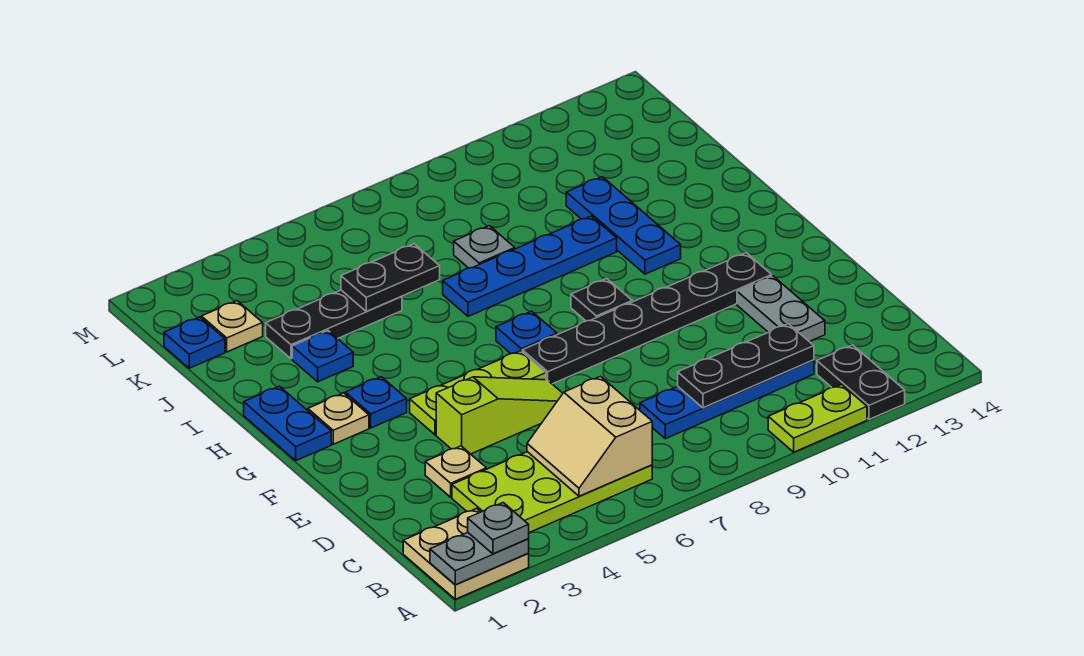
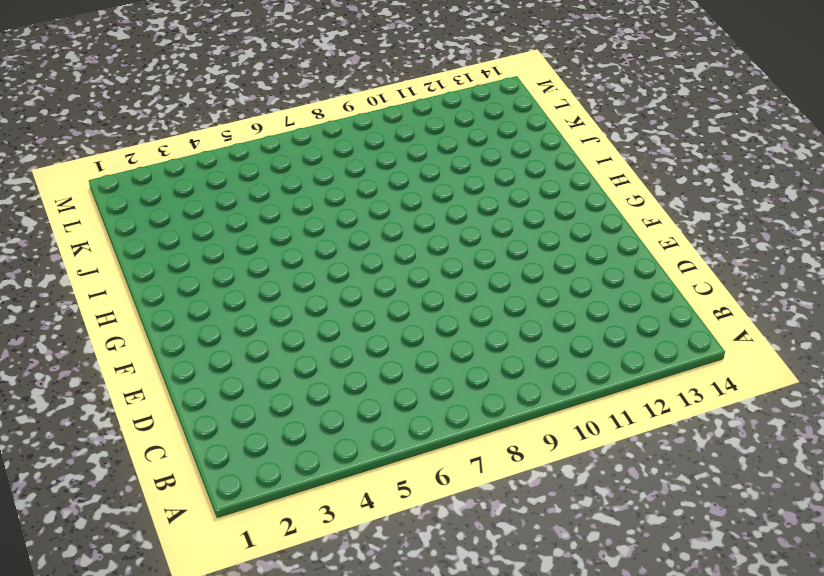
none -> tan plate A1:B2 level 1
none -> lime plate A10:A11 level 1
none -> black plate A12:B12 level 1

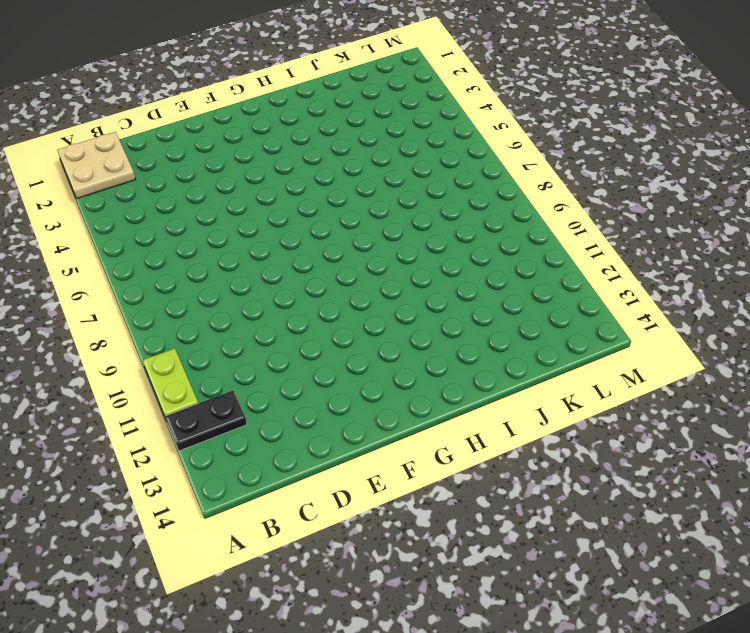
none -> lime plate B3:C6 level 1
none -> blue plate C8:C11 level 1
none -> tan plate D3 level 1

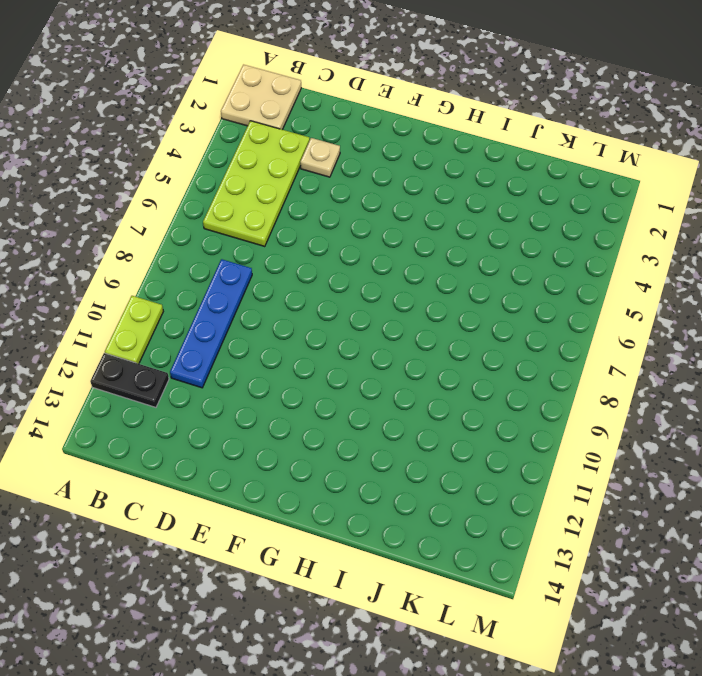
none -> grey plate D12:E12 level 1
none -> lime slope E4:E6 level 1 top 4
none -> lime plate F4:F6 level 1

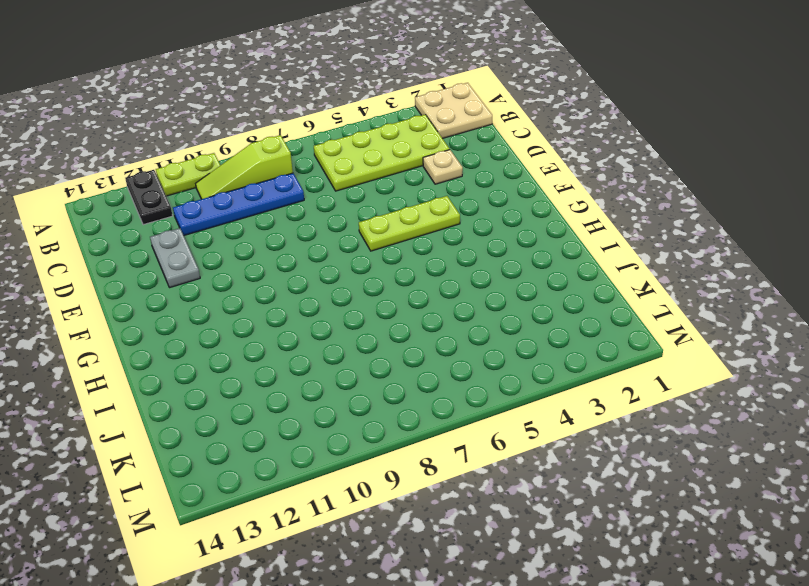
lime slope B8:B10 level 1 top 8 -> lime slope E4:E6 level 1 top 4
none -> black plate F7:F12 level 1
none -> blue plate G1:H1 level 1
none -> tan plate G2 level 1

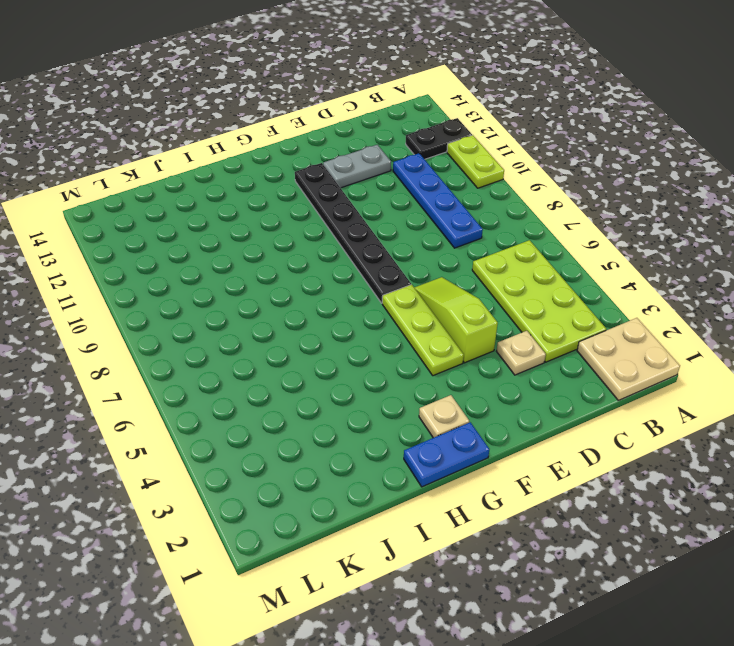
none -> blue plate G3 level 1
none -> blue plate G7 level 1
none -> black plate G9 level 1

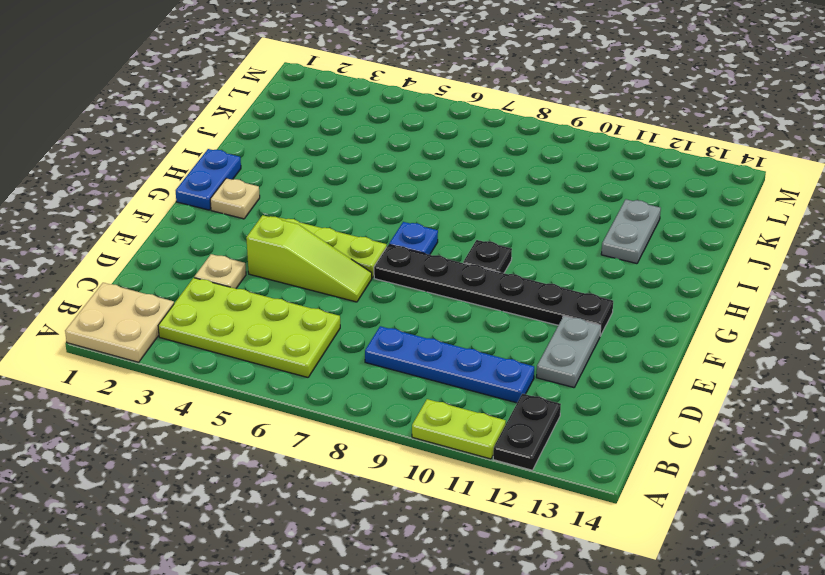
grey plate I12:J12 level 1 -> grey plate A1:A2 level 2
none -> blue plate G3 level 1
none -> blue plate H11:J11 level 1
none -> blue plate I3 level 1

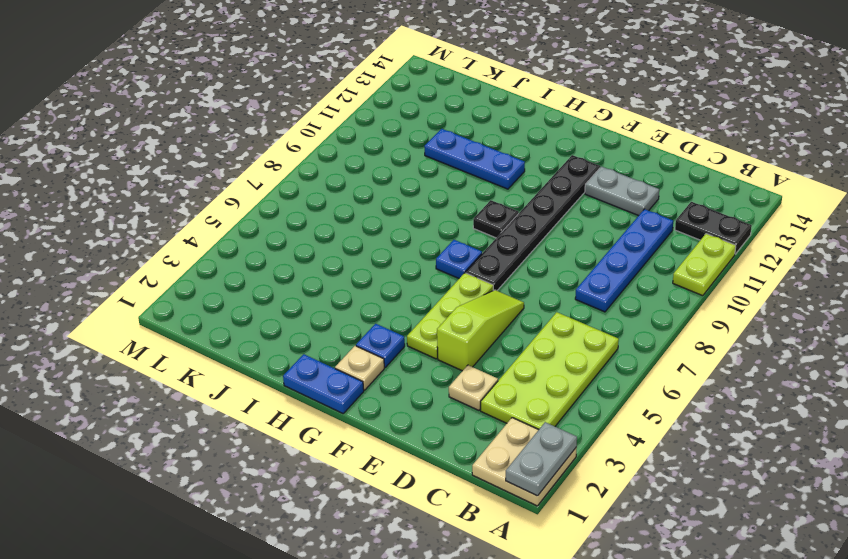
none -> blue plate I3 level 1
none -> blue plate I7:I10 level 1
none -> black plate J3:J5 level 1

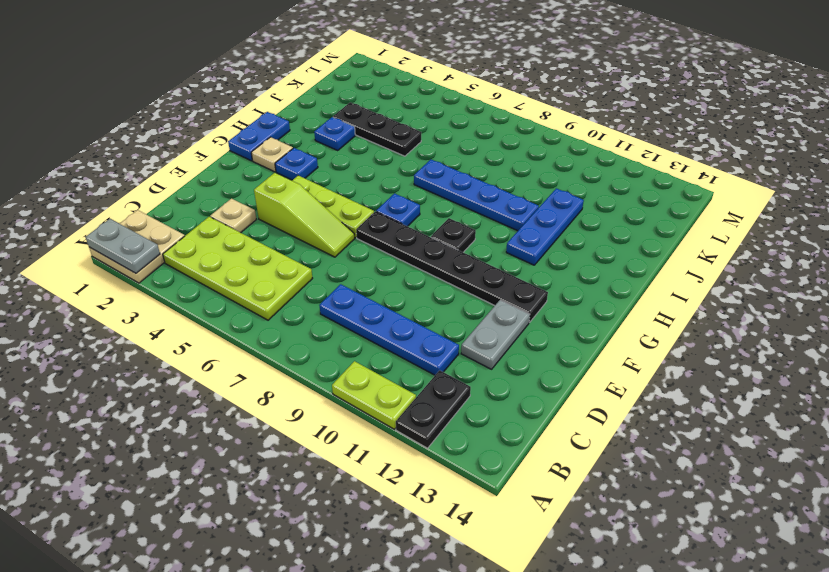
none -> grey plate J8 level 1
none -> blue plate K1 level 1
none -> tan plate K2 level 1

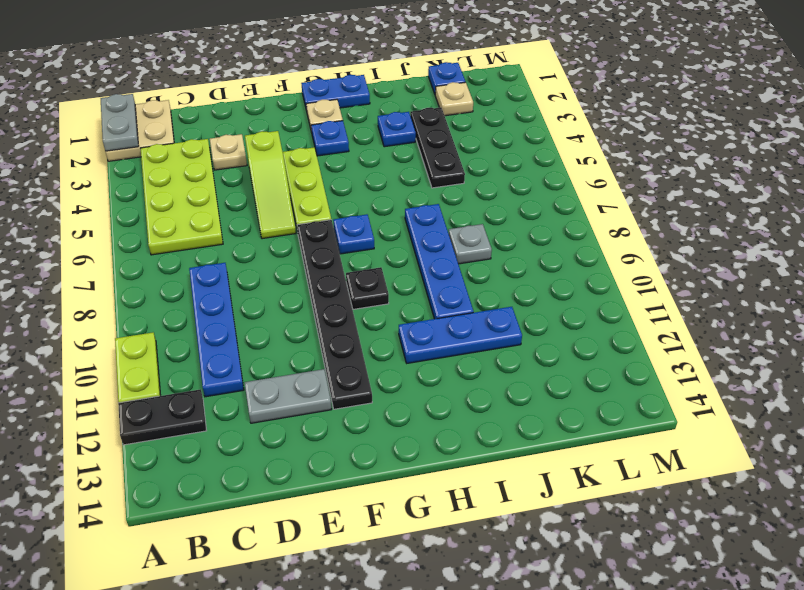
none -> tan slope B5:C6 level 2 top 6
none -> black plate C9:C11 level 2
none -> black plate J5:J6 level 2

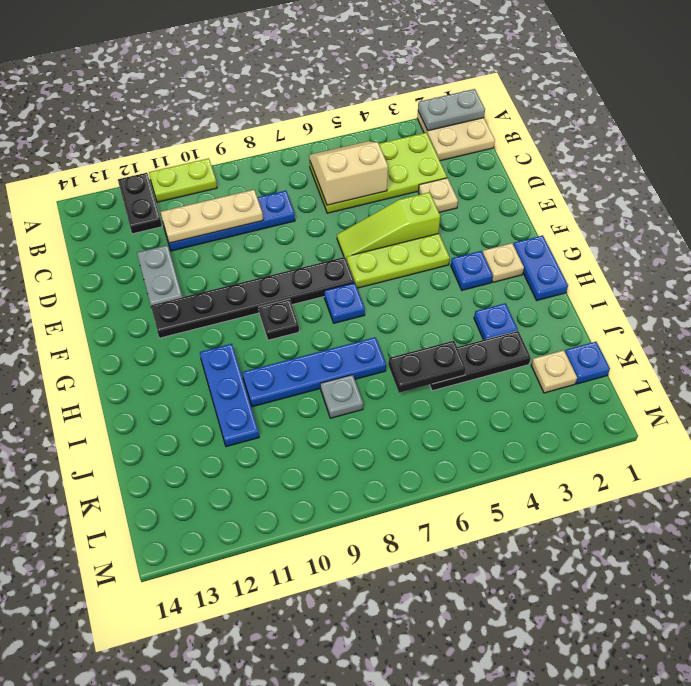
tan slope B5:C6 level 2 top C -> tan slope B5:C6 level 2 top 6
tan plate C9:C11 level 2 -> black plate C9:C11 level 2
none -> grey plate A2 level 3

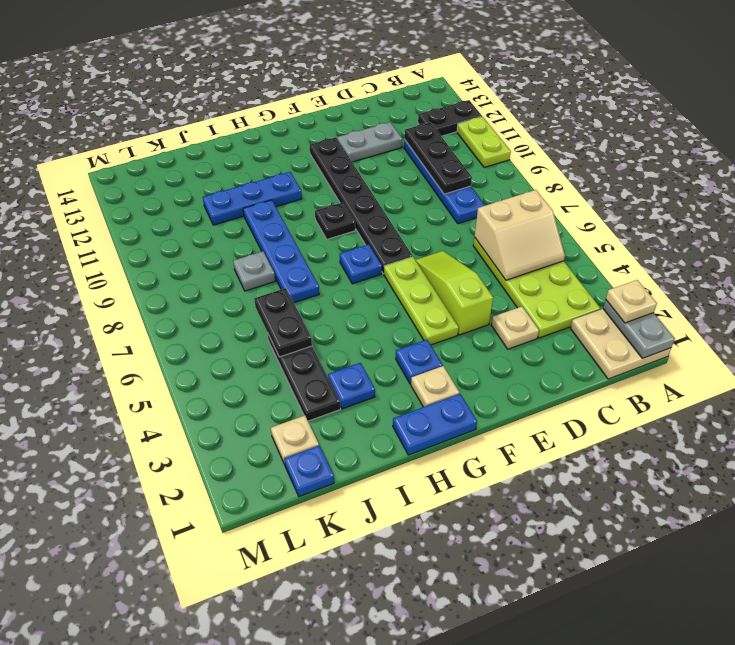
tan plate A2 level 3 -> grey plate A2 level 3

